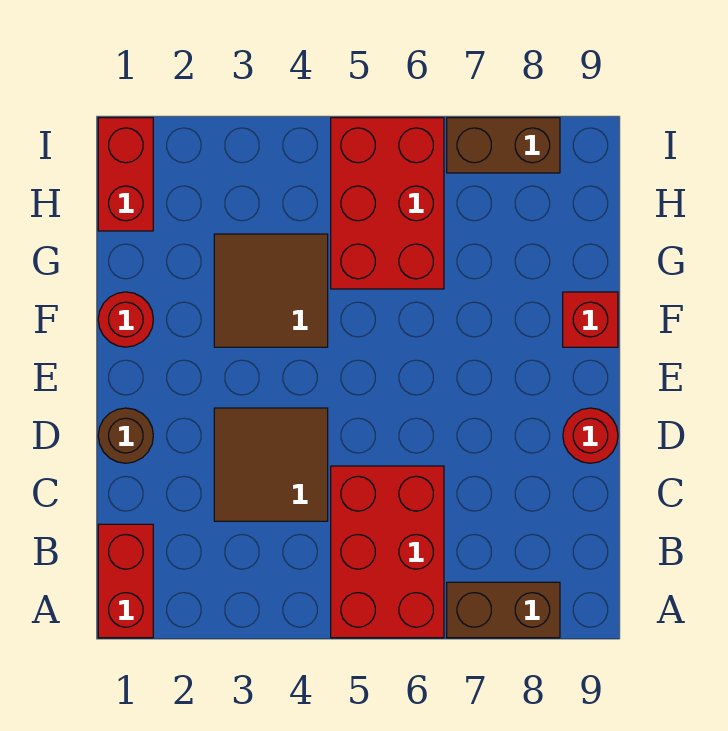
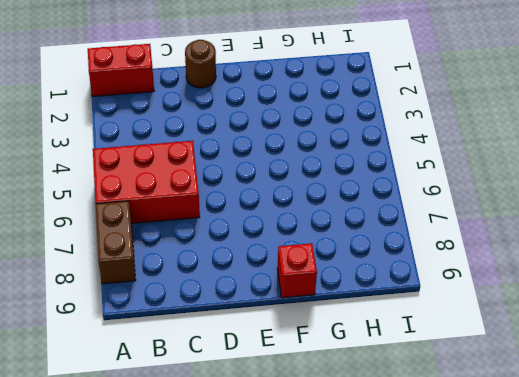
none -> brown tile C3:D4 level 1
none -> red round brick D9 level 1
none -> red round brick F1 level 1

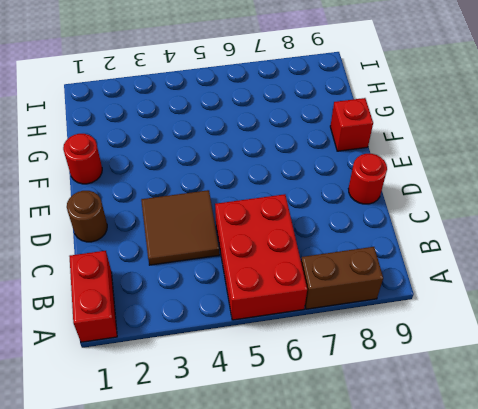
none -> brown tile F3:G4 level 1
none -> red brick G5:I6 level 1
none -> red brick H1:I1 level 1

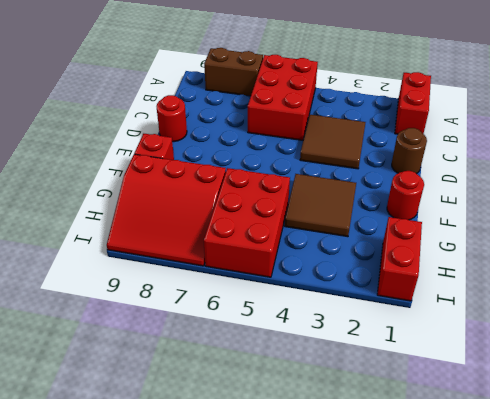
red slope G7:I9 level 1 top G -> brown brick I7:I8 level 1

